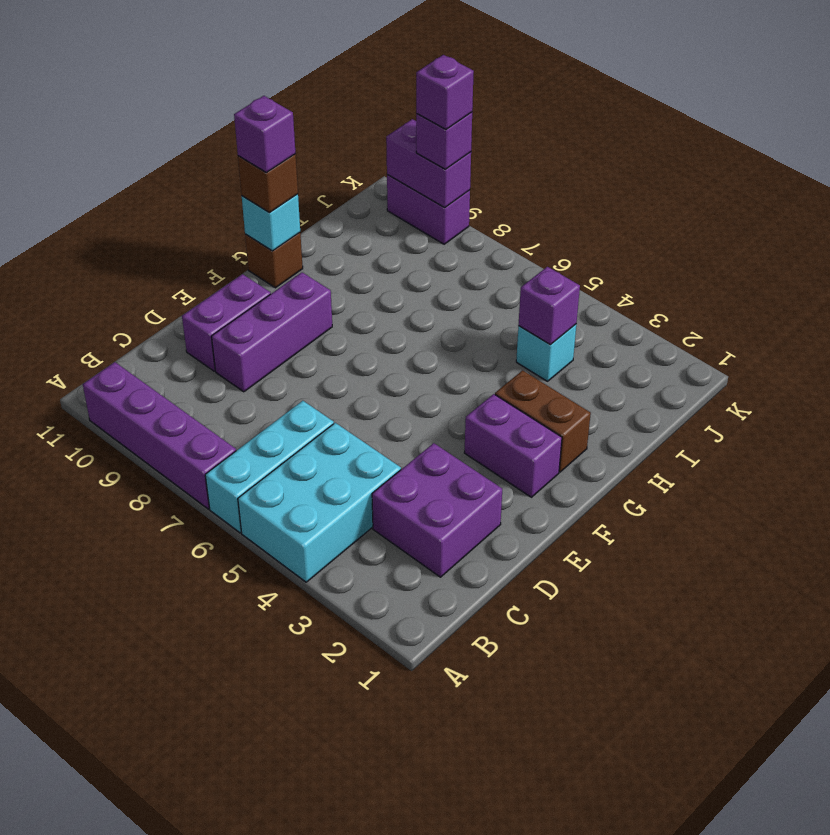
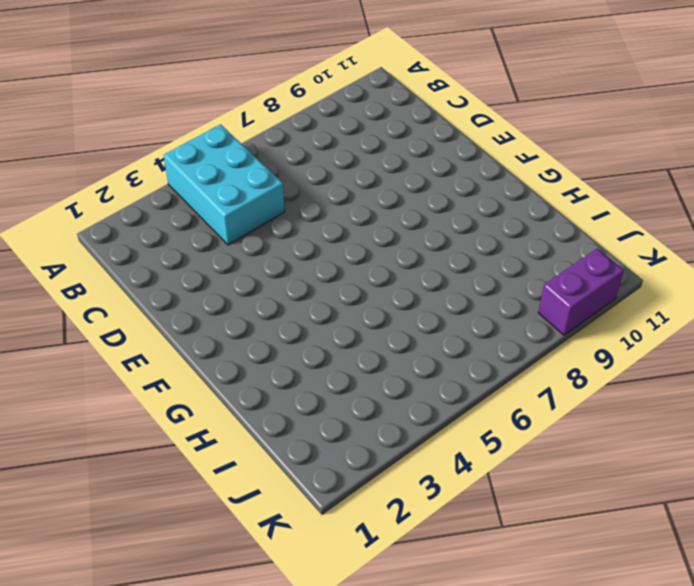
none -> cyan brick A6:C6 level 1
none -> purple brick A7:A10 level 1
none -> purple brick C2:D3 level 1

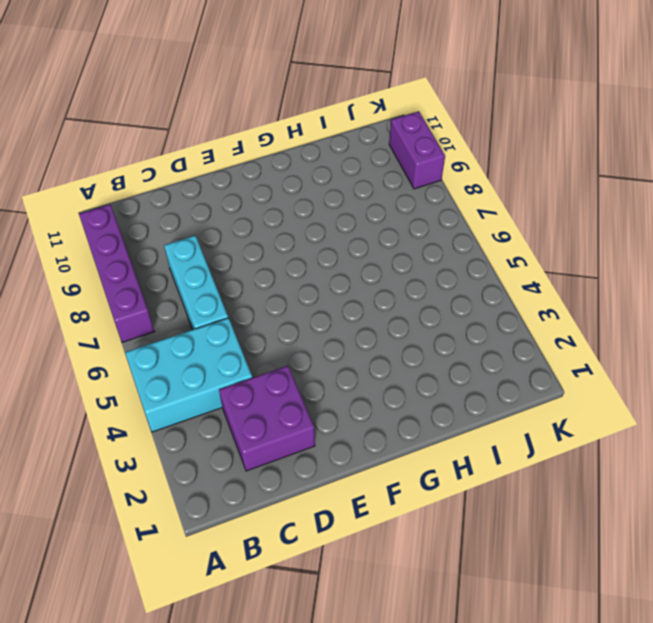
cyan brick C6:C8 level 1 -> cyan brick A6:C6 level 1
none -> purple brick D9:F9 level 1
none -> purple brick D10:E10 level 1
none -> purple brick F2:F3 level 1

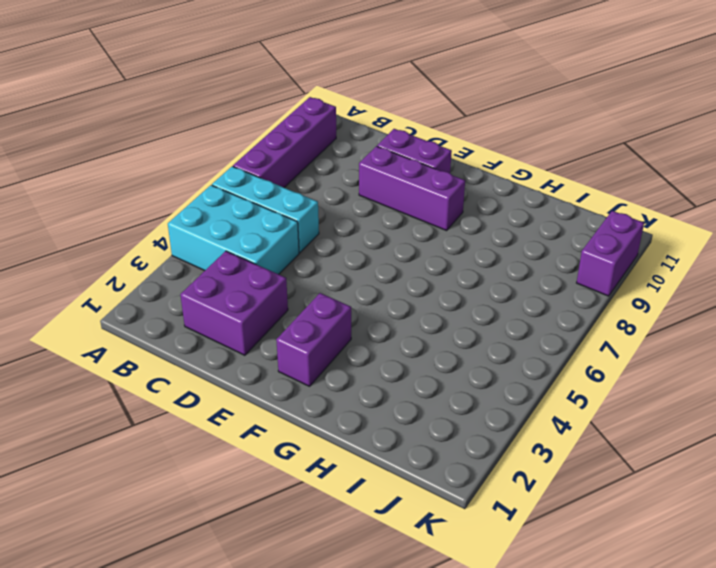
none -> brown brick G2:G3 level 1
none -> brown brick G11 level 1
none -> cyan brick I4 level 1

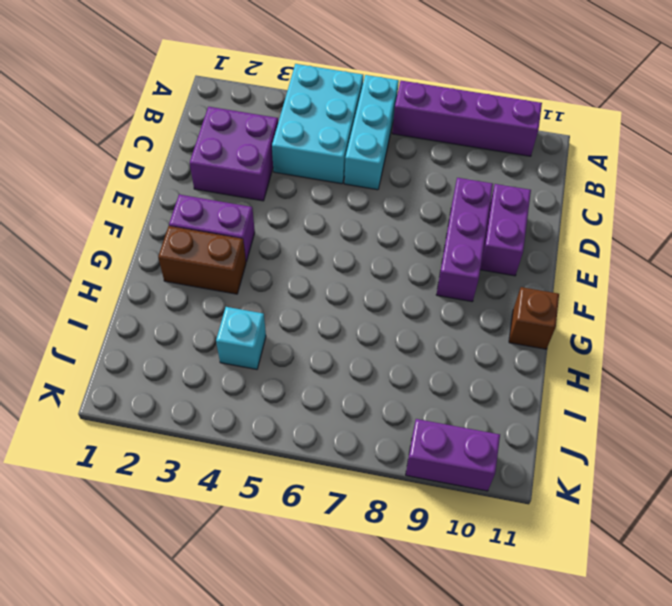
none -> cyan brick G11 level 2
none -> purple brick I4 level 2
none -> purple brick K9:K10 level 2

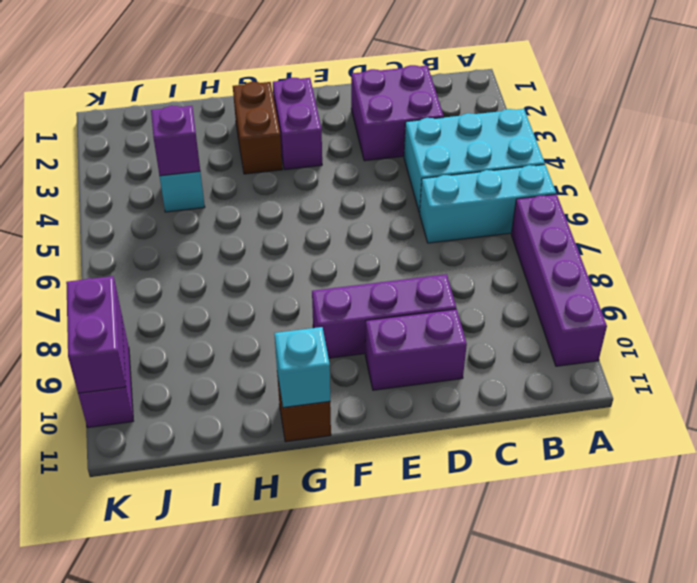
none -> brown brick G11 level 3
none -> purple brick K9 level 3
none -> purple brick G11 level 4

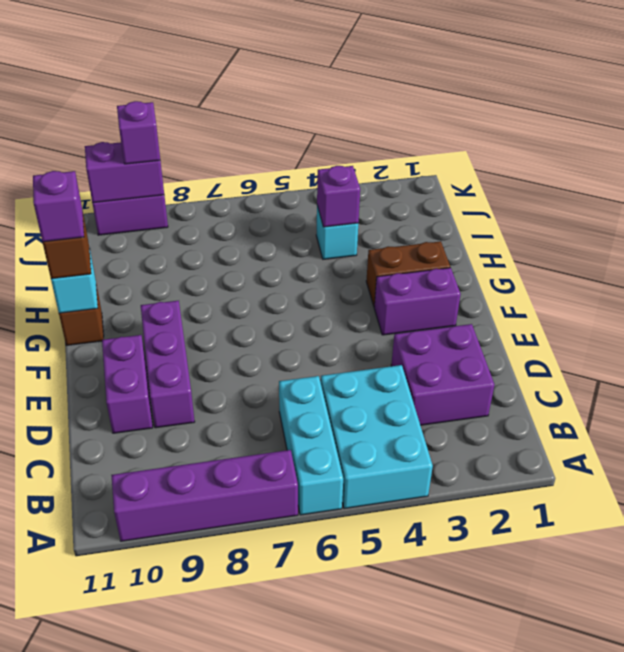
none -> purple brick K9 level 4

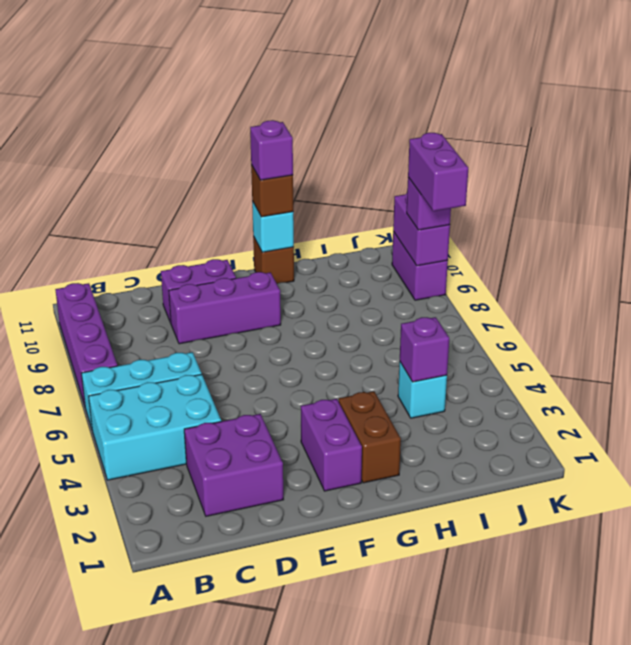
purple brick K8:K9 level 4 -> purple brick K9 level 4

